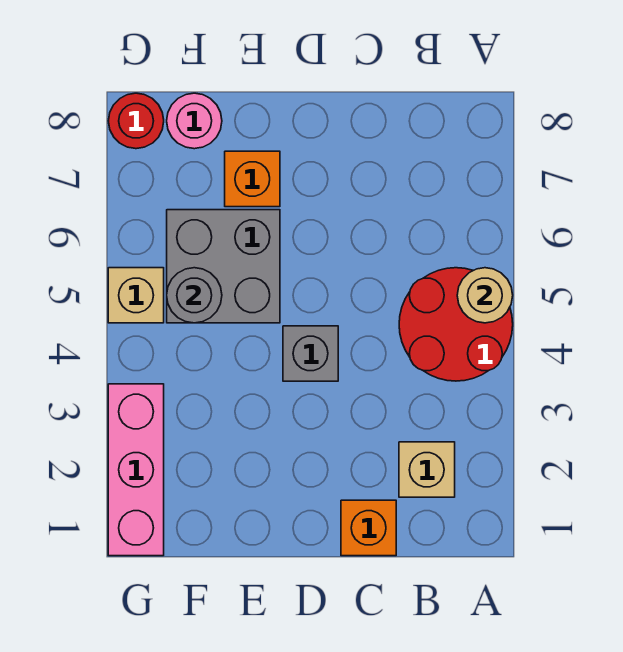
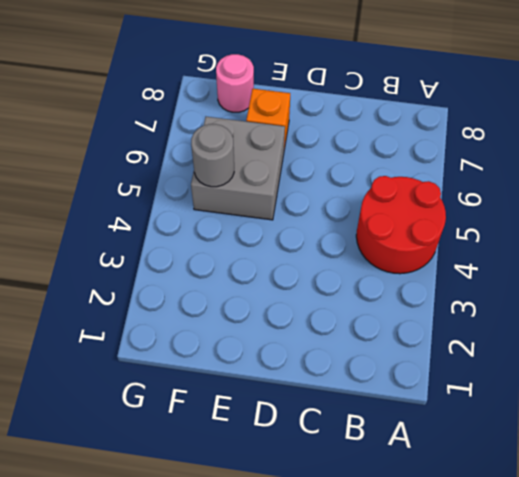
none -> tan brick B2 level 1
none -> orange brick C1 level 1
none -> grey brick D4 level 1

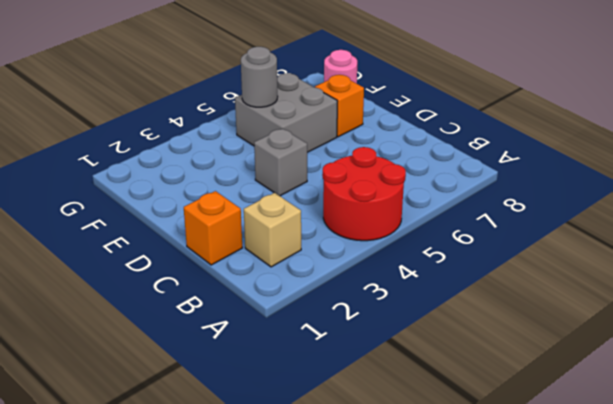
none -> pink brick G1:G3 level 1
none -> tan brick G5 level 1
none -> red round brick G8 level 1

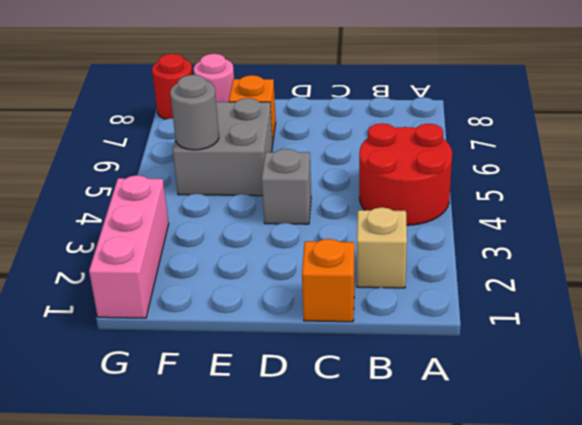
none -> tan brick G5 level 1
none -> tan round brick A5 level 2

